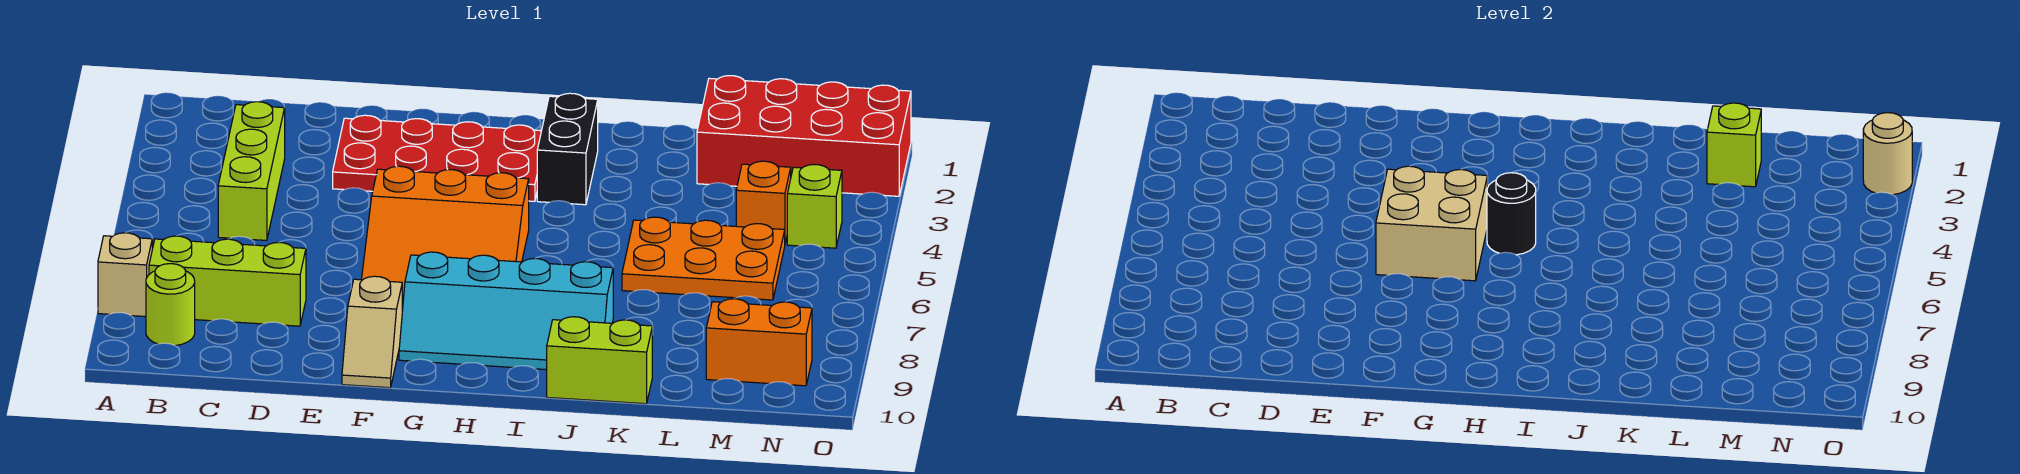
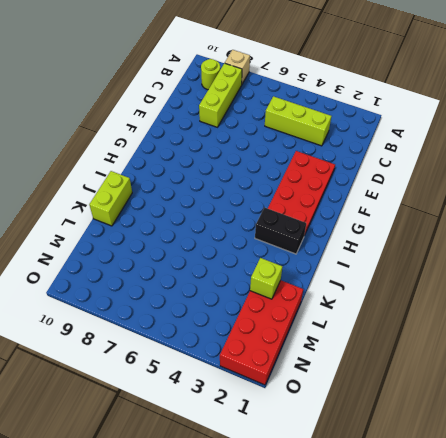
none -> orange slope F5:H7 level 1 top 5
none -> tan slope F9:F10 level 1 top 9
none -> cyan slope G8:J9 level 1 top 8

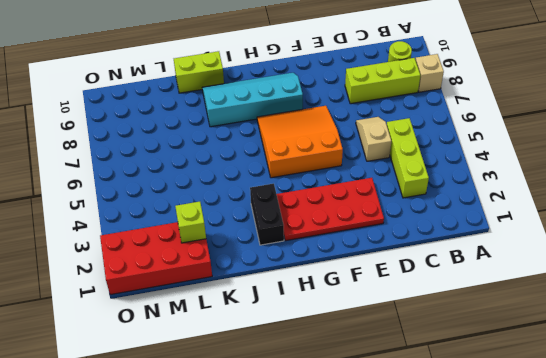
tan slope D5:D6 level 1 top 5 -> tan slope F9:F10 level 1 top 9
none -> orange plate K5:M6 level 1
none -> orange brick M4 level 1
none -> orange brick M9:N9 level 1

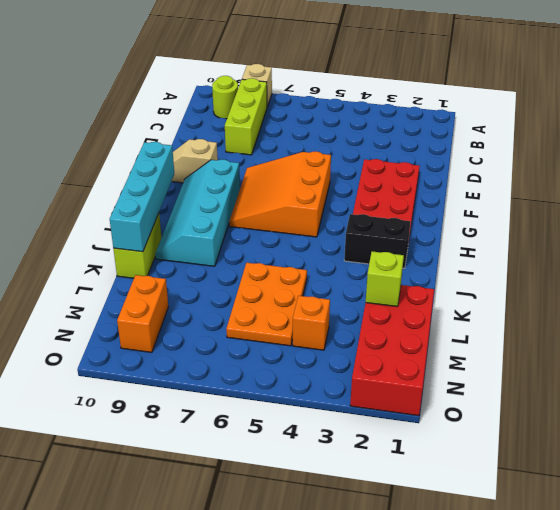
cyan brick H10:K10 level 2 -> none
none -> lime brick C3:C5 level 1
none -> lime brick N4 level 1
none -> tan brick F5:G6 level 2

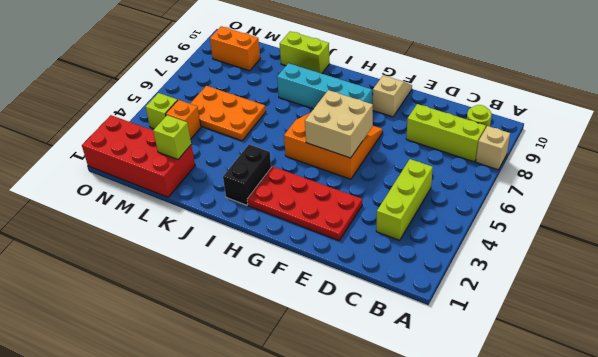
none -> black round brick H5 level 2
none -> tan round brick O2 level 2

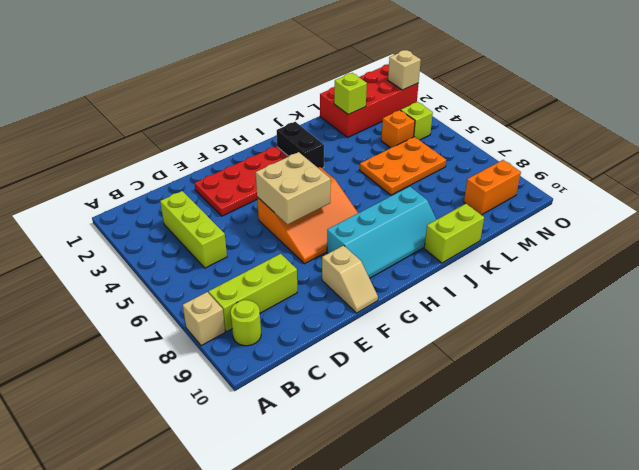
tan brick O2 level 2 -> tan round brick O2 level 2
none -> black round brick H5 level 2

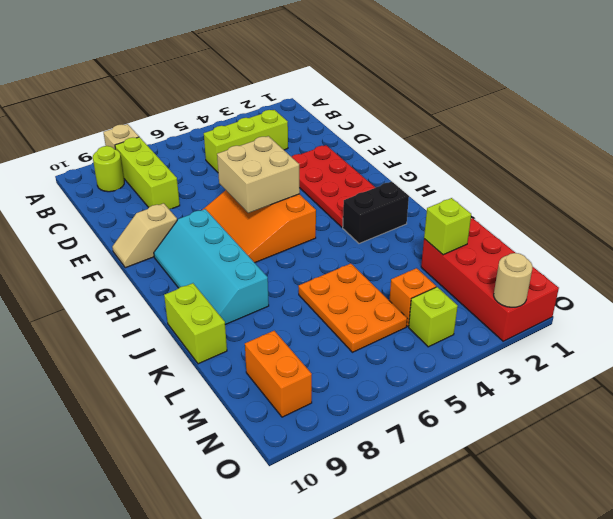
none -> black round brick H5 level 2

